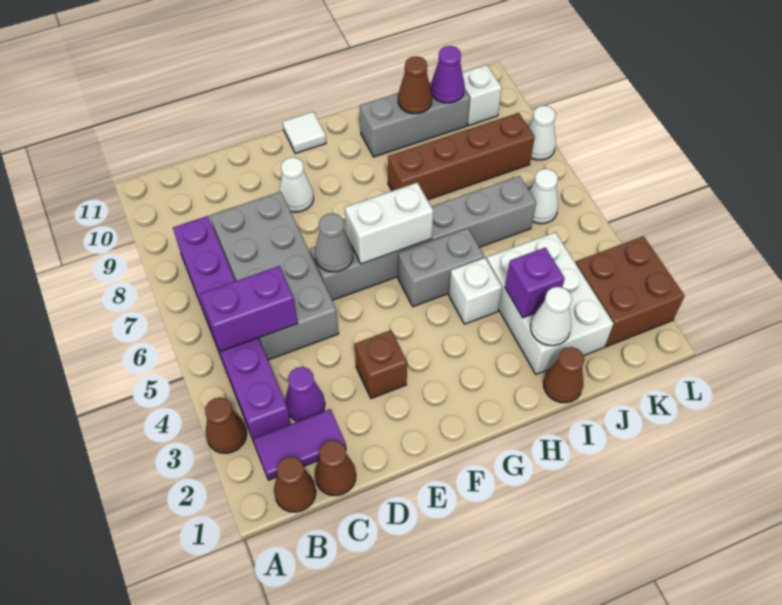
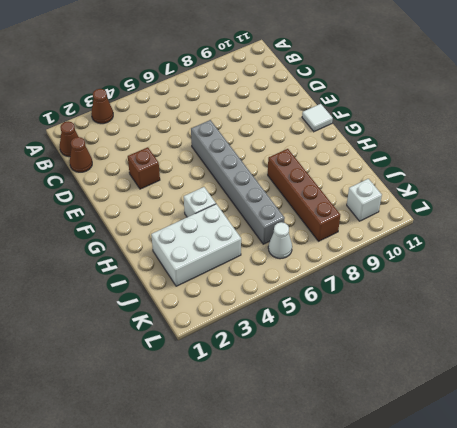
none -> purple tile B2:C2 level 1
none -> purple brick B3:B8 level 1
none -> purple cone C3 level 1

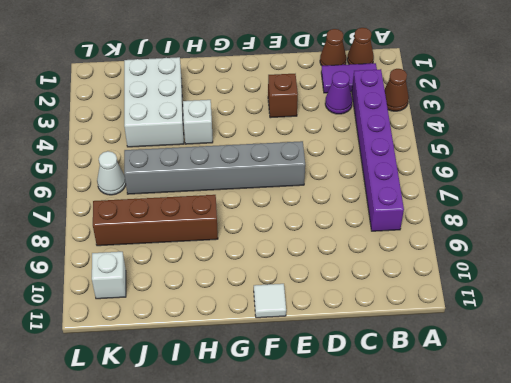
none -> grey brick C5:D8 level 1
none -> white cone E9 level 1
none -> grey brick G5:H5 level 1

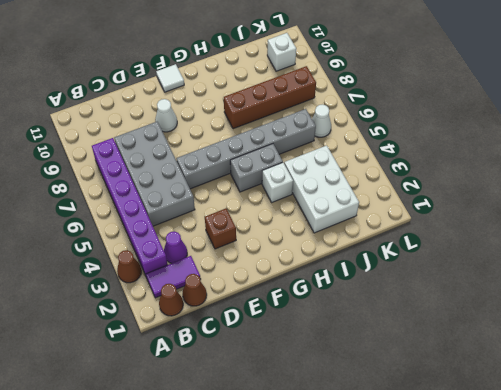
none -> grey brick H10:J10 level 1
none -> brown cone I1 level 1
none -> brown brick K2:L3 level 1

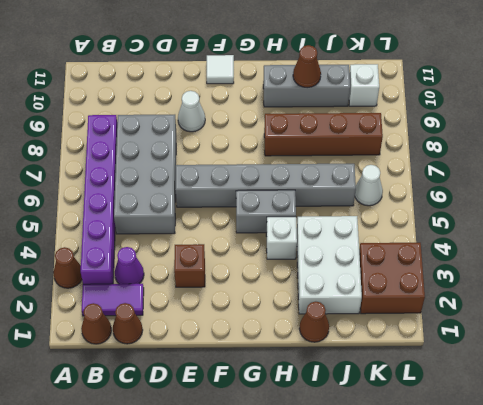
none -> white cone L8 level 1
none -> purple brick B5:C5 level 2
none -> grey cone E6 level 2

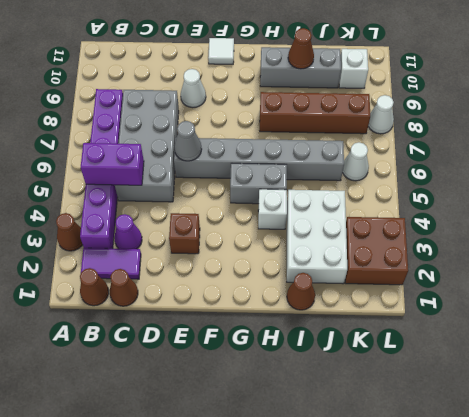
none -> white brick F6:G6 level 2
none -> white cone I2 level 2
none -> purple brick I3 level 2

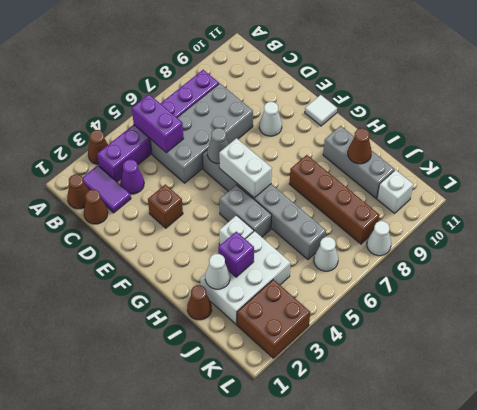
none -> purple cone J10 level 2

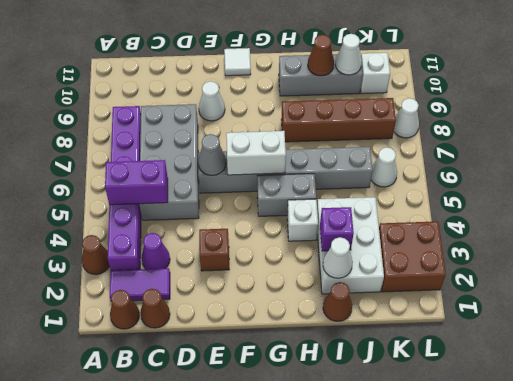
white cone J10 level 2 -> purple cone J10 level 2

